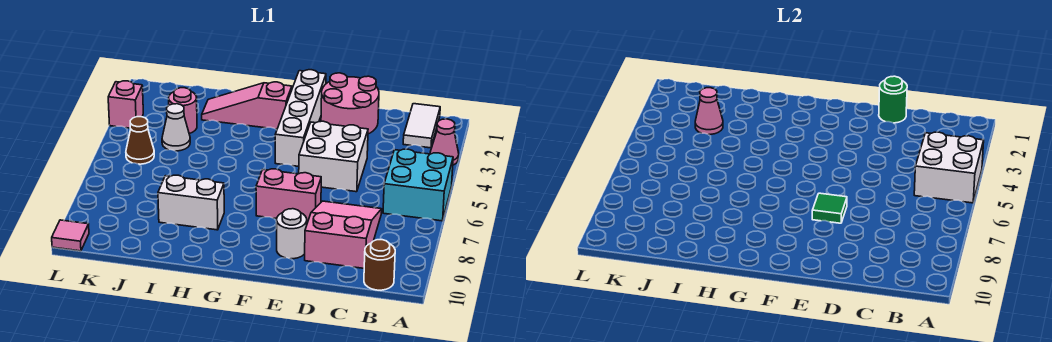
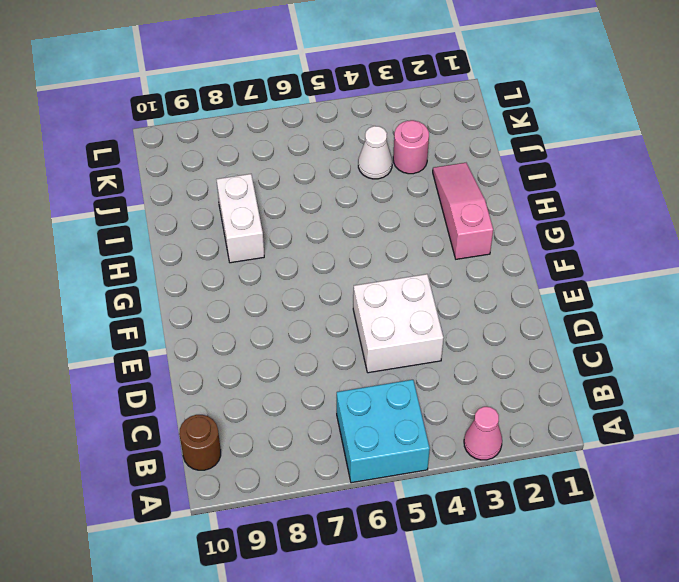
none -> white tile B1:B2 level 1
none -> pink slope C7:D9 level 1 top 9
none -> pink round brick D1:E2 level 1

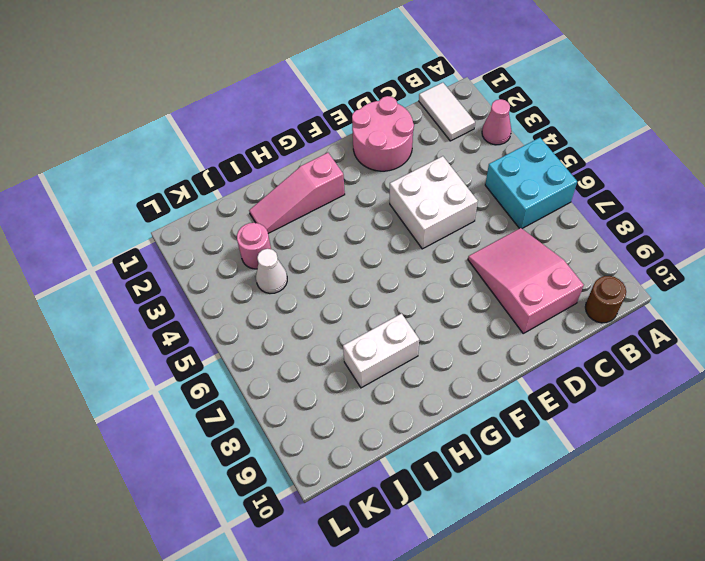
none -> pink brick E7:F7 level 1
none -> white round brick E9 level 1
none -> white brick F1:F4 level 1

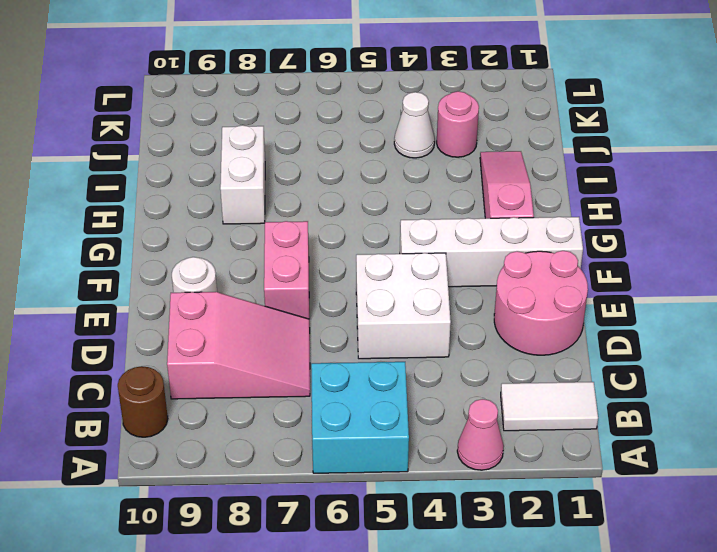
none -> brown cone K5 level 1
none -> pink brick L3 level 1
none -> pink tile L10 level 1

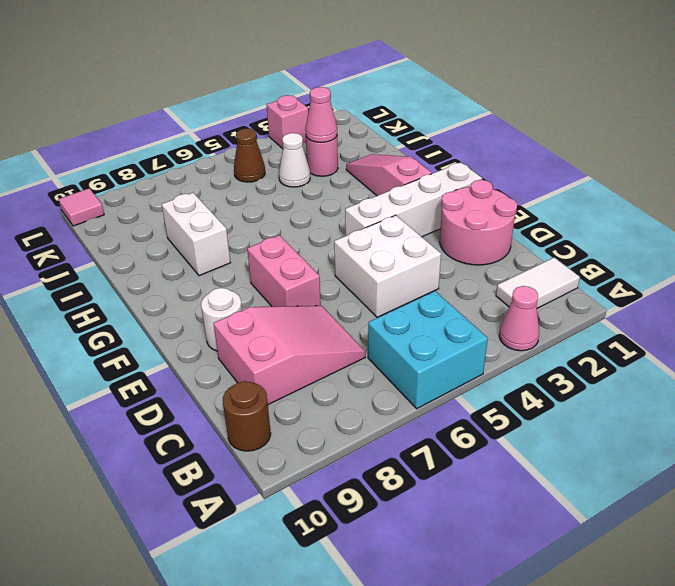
none -> white brick A4:B5 level 2
none -> green round brick D1 level 2
none -> green tile E7 level 2

